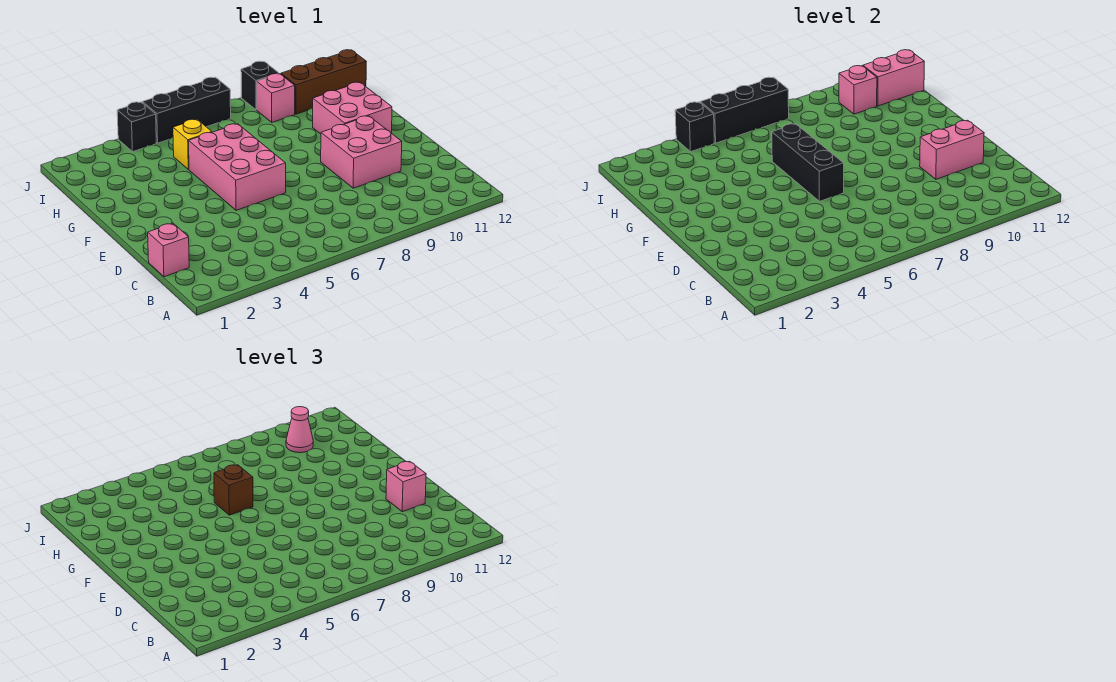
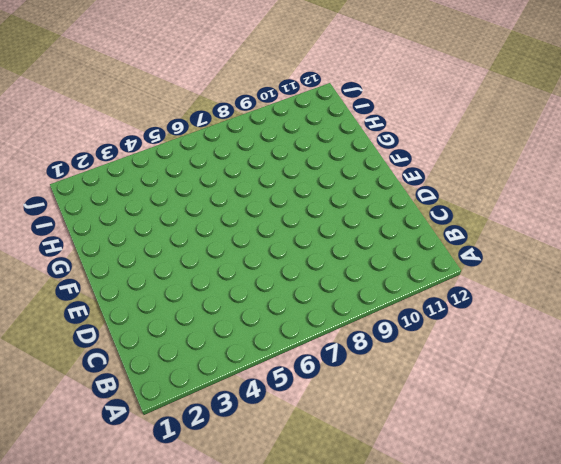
none -> pink brick C1 level 1
none -> pink brick D9:E10 level 1
none -> pink brick E5:G6 level 1

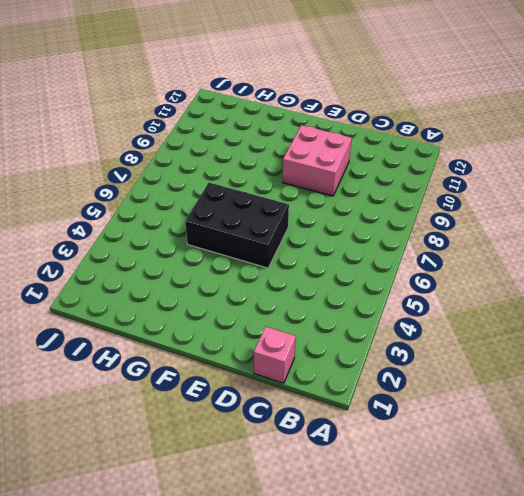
black brick E5:G6 level 1 -> pink brick E5:G6 level 1
none -> pink brick F10:G11 level 1
none -> yellow brick H5 level 1
none -> pink brick I9 level 1

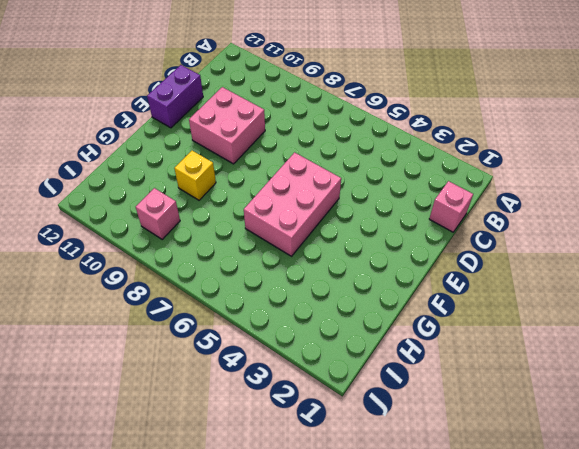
purple brick D12:E12 level 1 -> none
yellow brick G9 level 1 -> yellow brick H5 level 1
none -> pink brick F10:G11 level 1
none -> brown brick I10:I12 level 1
none -> black brick J4 level 1

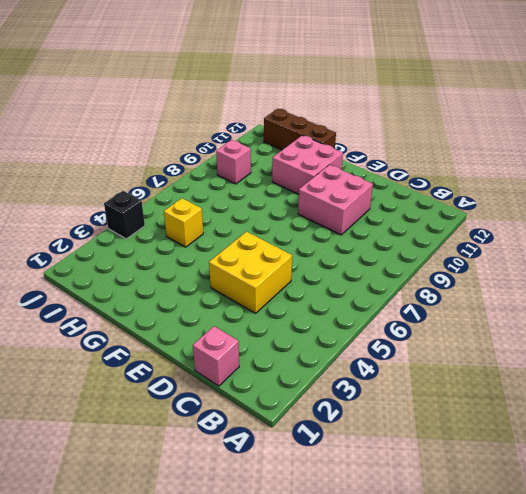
yellow brick D4:E5 level 1 -> pink brick E5:G6 level 1
brown brick G12:I12 level 1 -> brown brick I10:I12 level 1
none -> black brick J5:J7 level 1
none -> black brick J9 level 1
none -> pink brick D10:D11 level 2

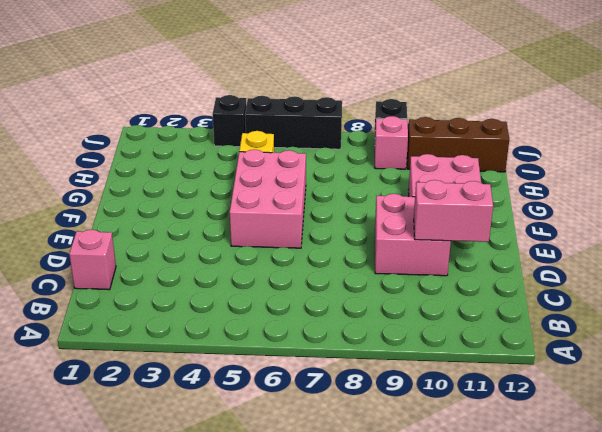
none -> black brick E6:G6 level 2
none -> pink brick I10 level 2
none -> pink brick I11:I12 level 2

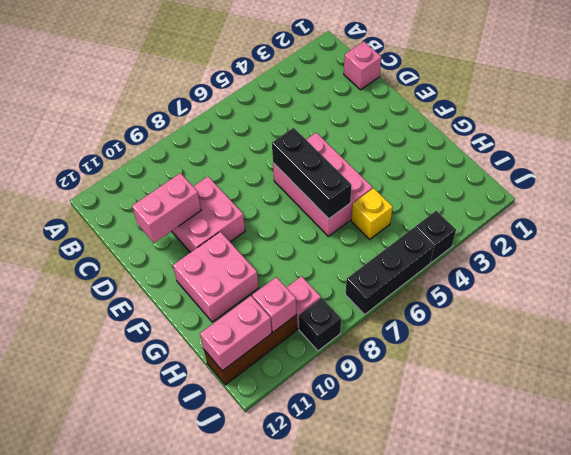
none -> black brick J4 level 2
none -> black brick J5:J7 level 2
none -> pink brick D11 level 3

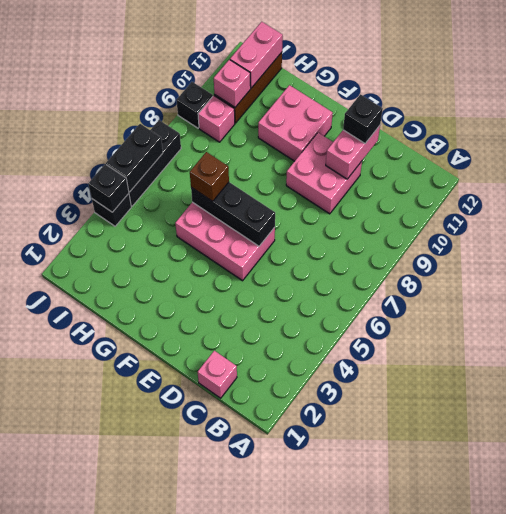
black brick D11 level 3 -> pink brick D11 level 3
black brick J5:J6 level 2 -> black brick J5:J7 level 2
none -> yellow brick H5 level 1
none -> pink cone I10 level 3

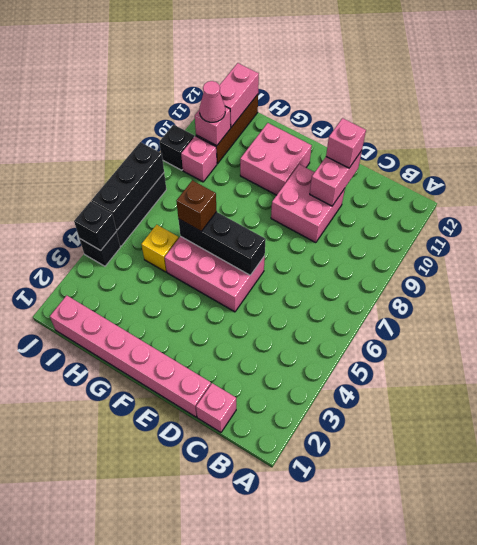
pink brick D1:I1 level 1 -> none

